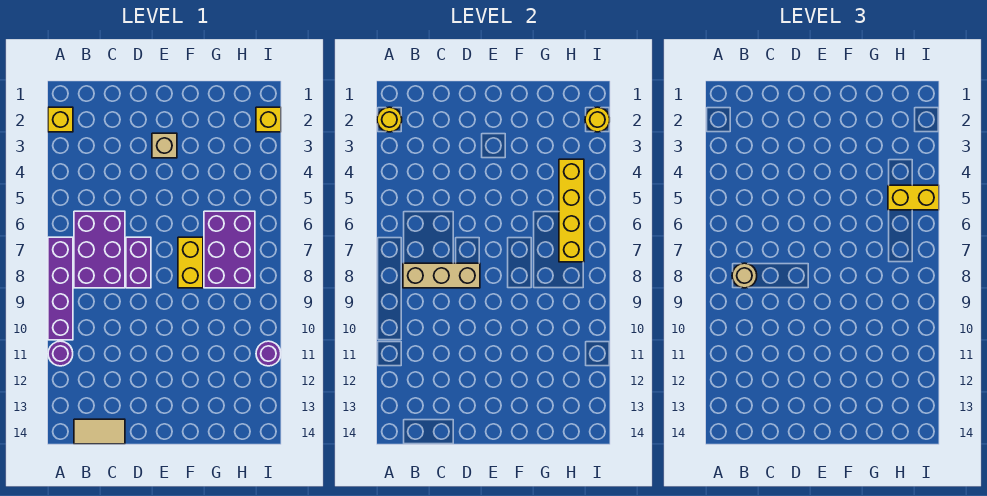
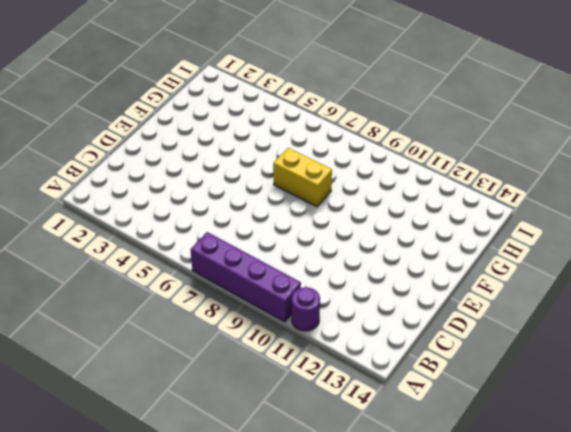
none -> yellow brick A2 level 1
none -> purple brick B6:C8 level 1
none -> tan tile B14:C14 level 1

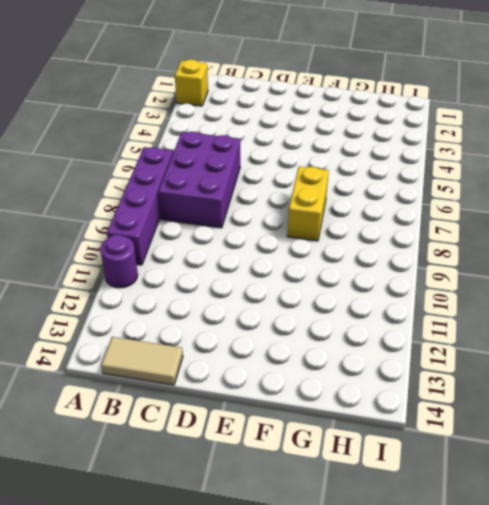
none -> purple brick D7:D8 level 1
none -> tan brick E3 level 1
none -> purple brick G6:H8 level 1

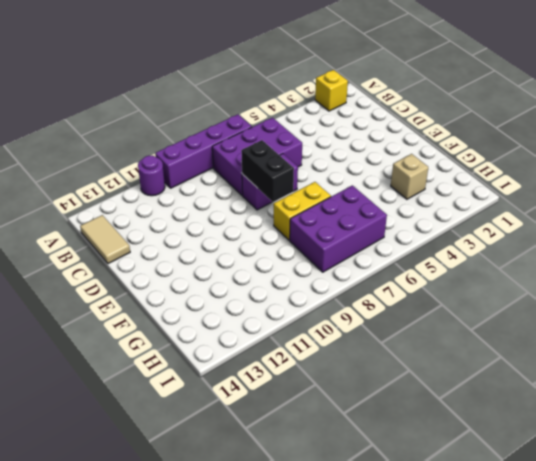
black brick D8:E8 level 2 -> tan brick B8:D8 level 2
tan brick G3 level 1 -> tan brick E3 level 1
none -> yellow brick I2 level 1
none -> purple round brick I11 level 1
none -> yellow round brick A2 level 2

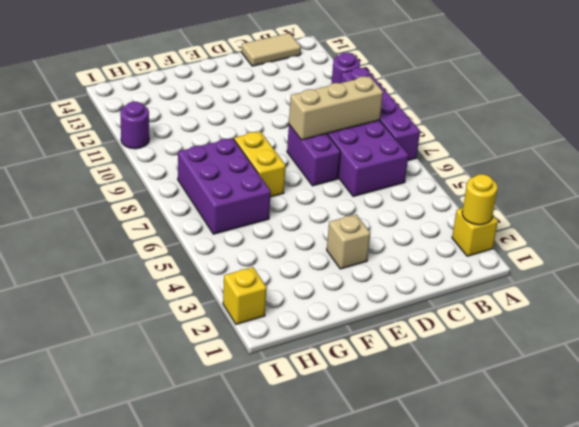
none -> yellow brick H4:H7 level 2
none -> yellow round brick I2 level 2
none -> tan round brick B8 level 3

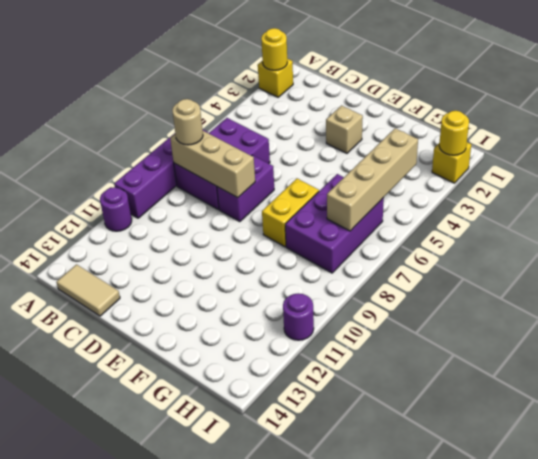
tan brick H4:H7 level 2 -> yellow brick H4:H7 level 2
none -> yellow brick H5:I5 level 3

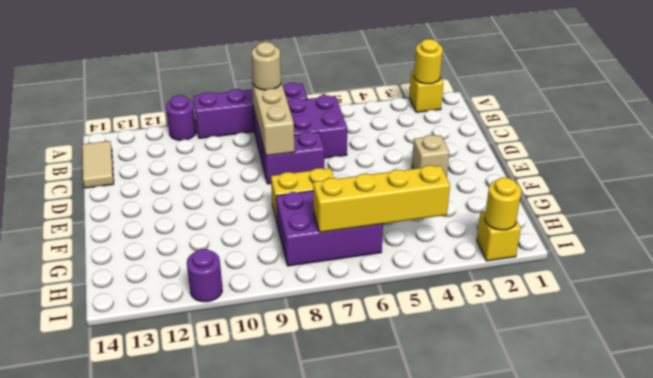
none -> yellow brick H5:I5 level 3

